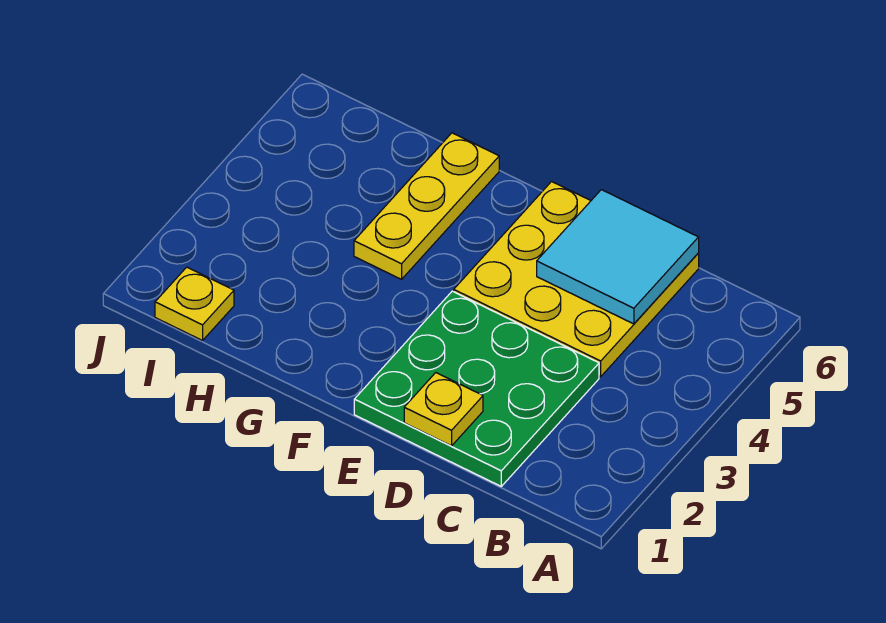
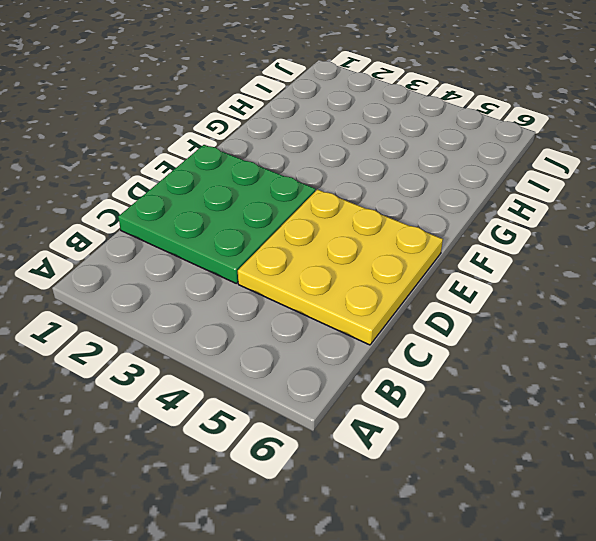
none -> yellow plate G4:G6 level 1
none -> yellow plate I1 level 1

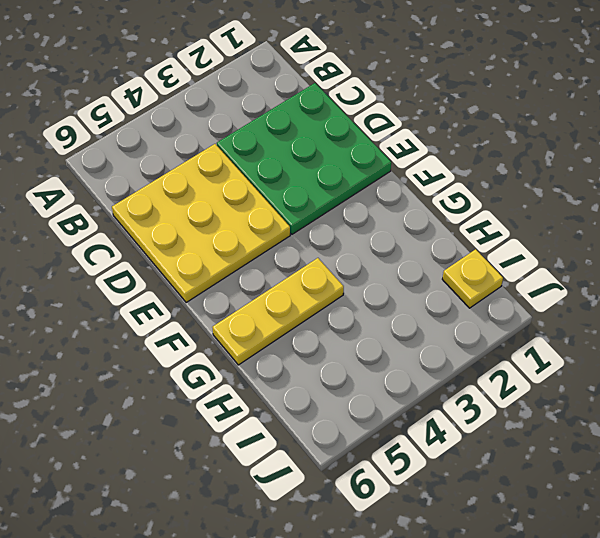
none -> cyan tile C5:D6 level 2
none -> yellow plate D1 level 2

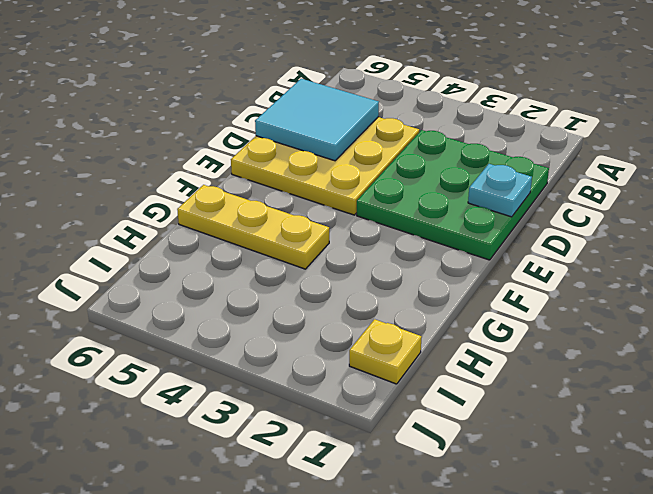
cyan plate D1 level 2 -> yellow plate D1 level 2

